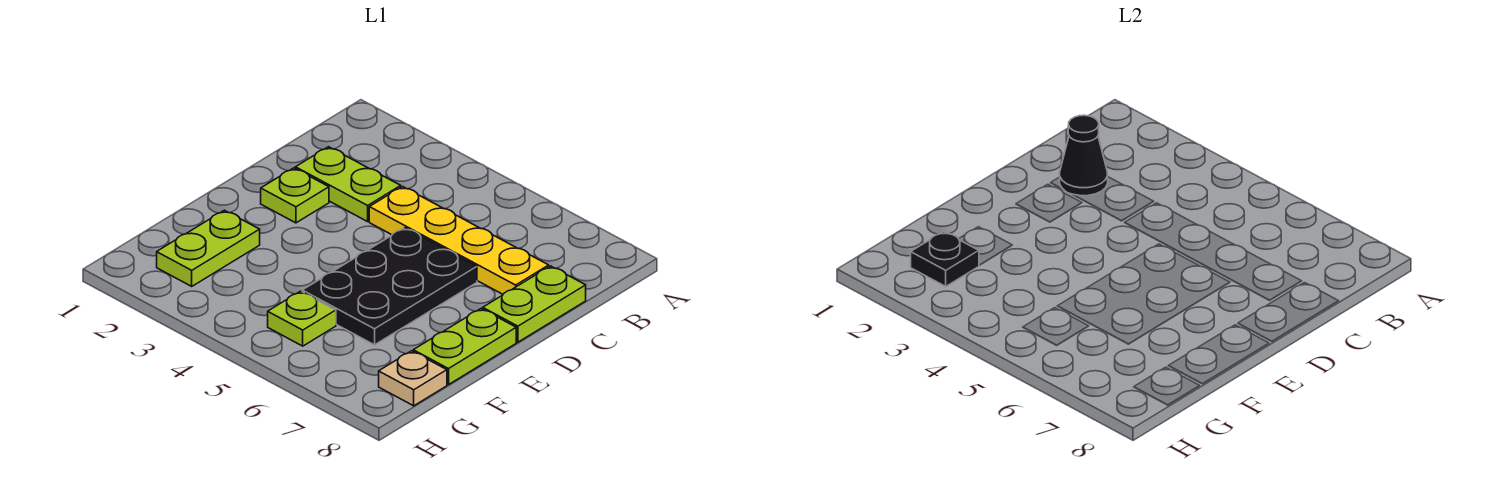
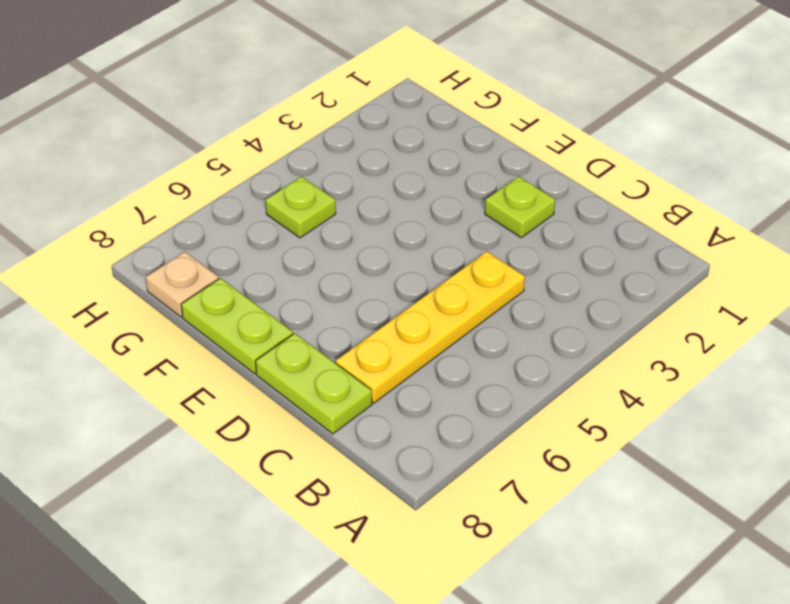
none -> lime plate C2:C3 level 1
none -> black plate D5:F6 level 1

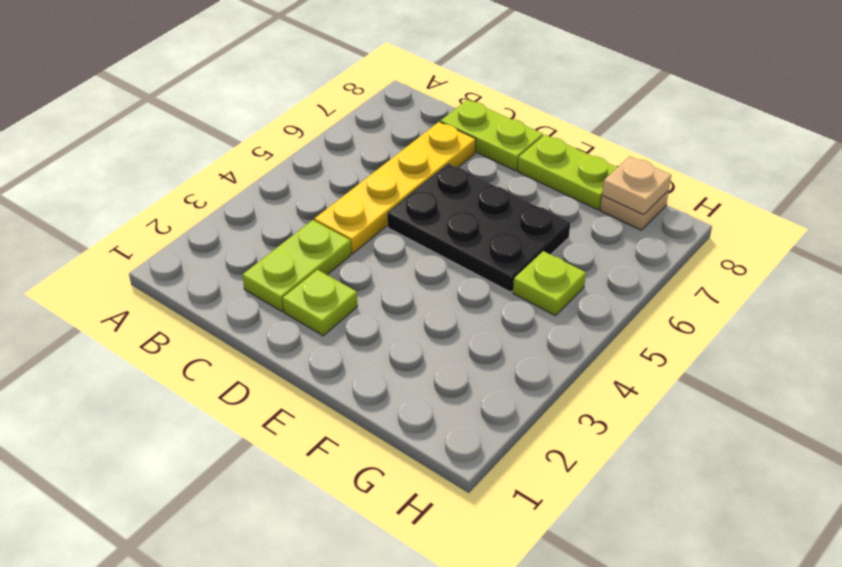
tan plate G8 level 2 -> none
none -> lime plate F2:G2 level 1
none -> black cone C2 level 2

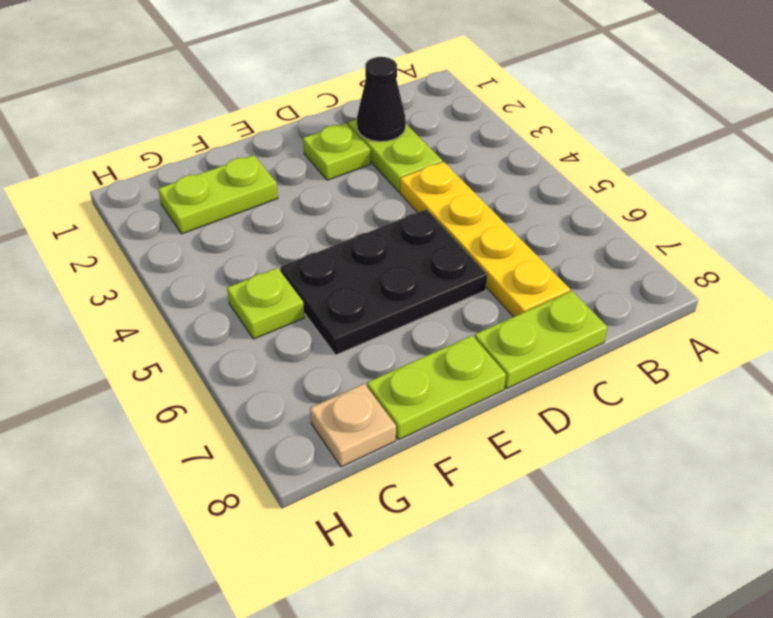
none -> black plate G2 level 2

